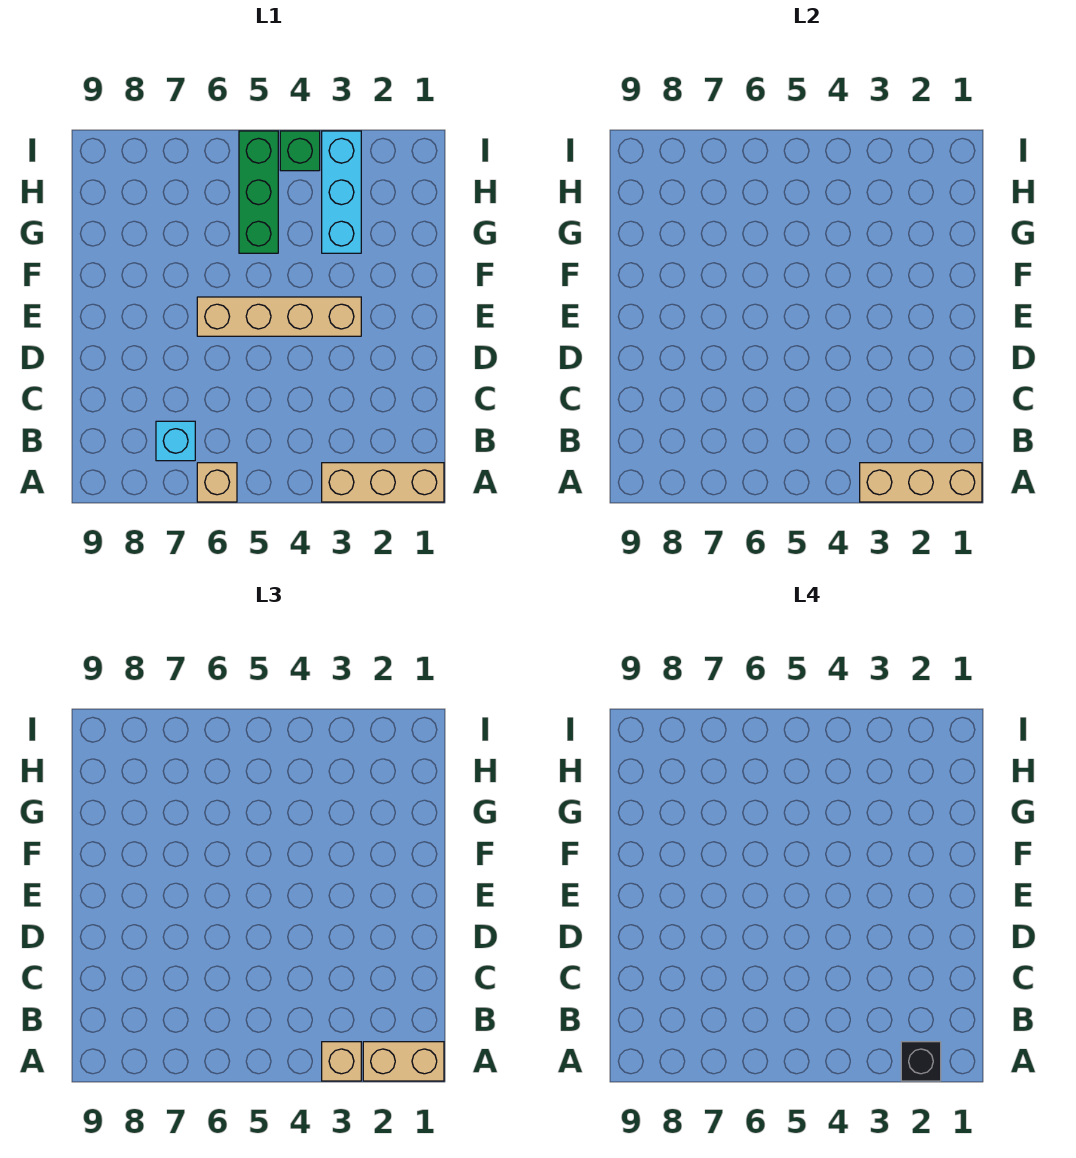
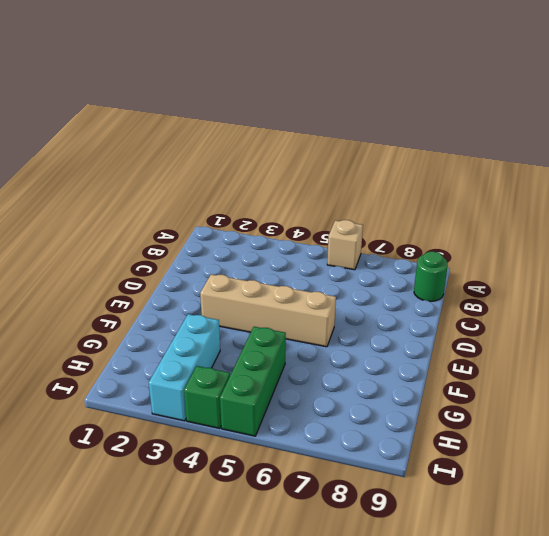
green round brick B9 level 1 -> none
none -> tan brick A1:A3 level 1
none -> cyan brick B7 level 1

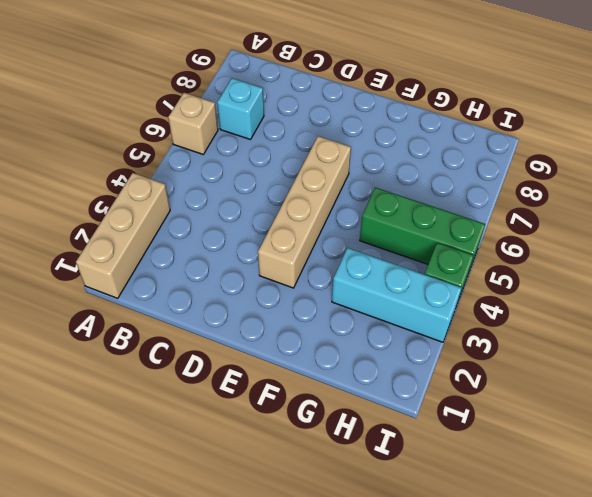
none -> tan brick A1:A3 level 2
none -> tan brick A1:A2 level 3

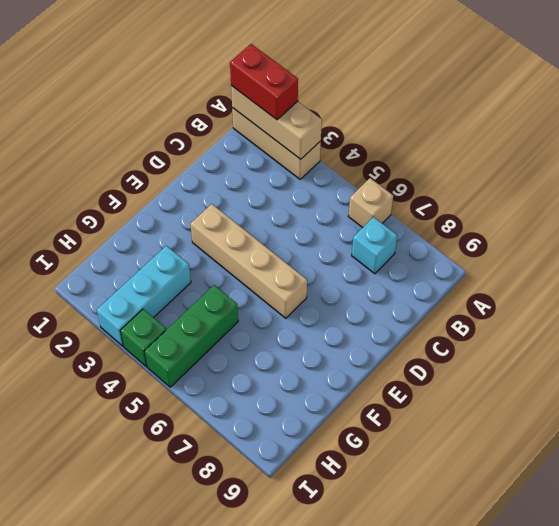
red brick A1:A2 level 3 -> tan brick A1:A2 level 3
none -> tan brick A3 level 3
none -> black brick A2 level 4

